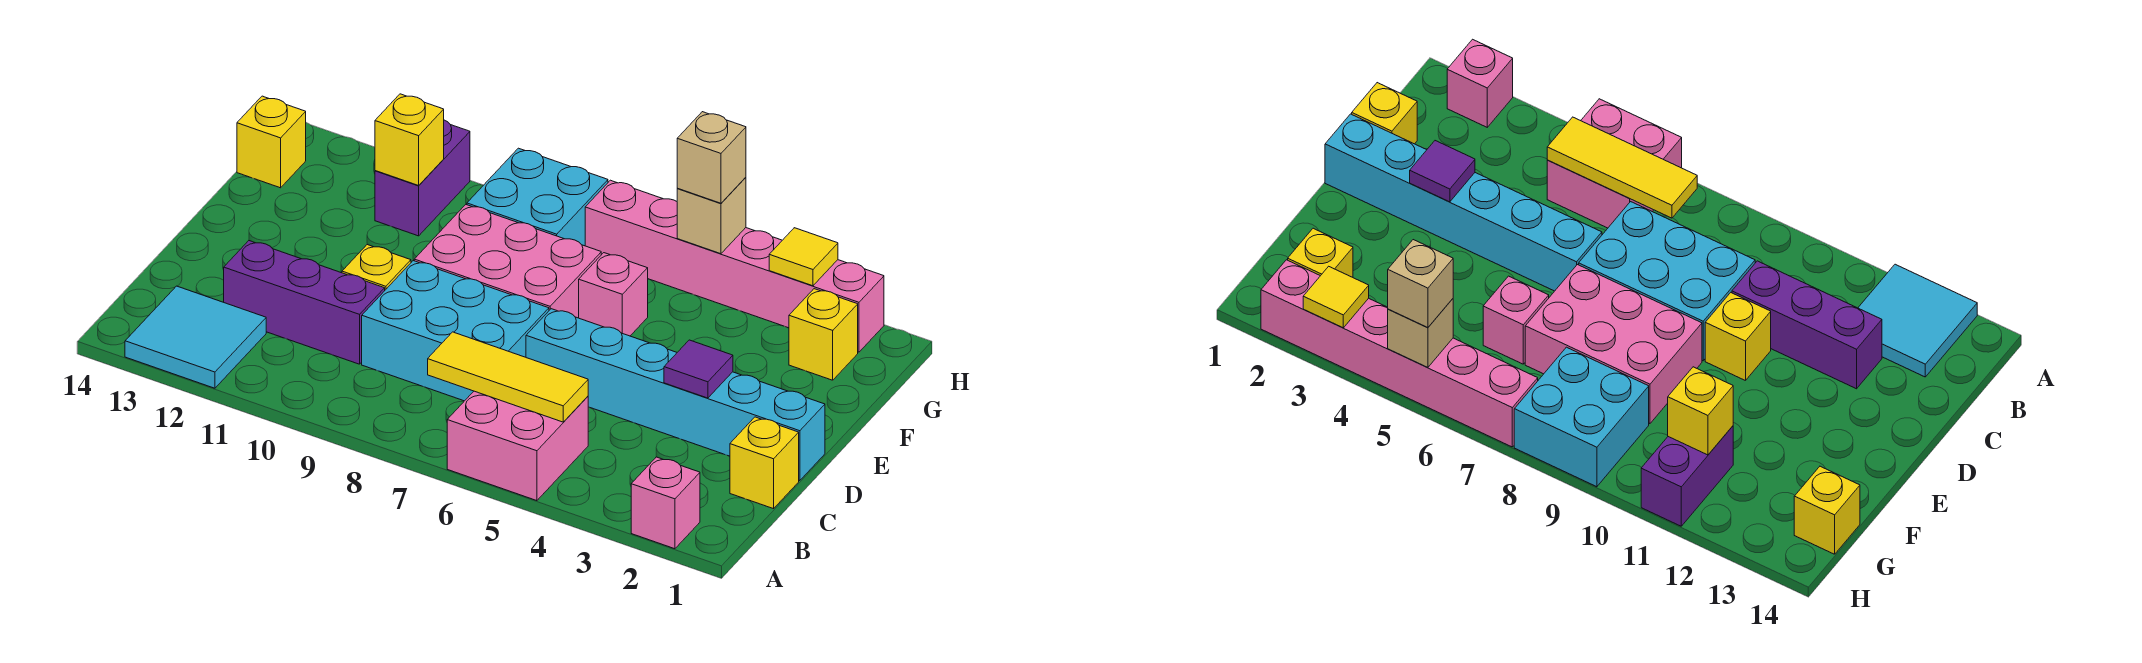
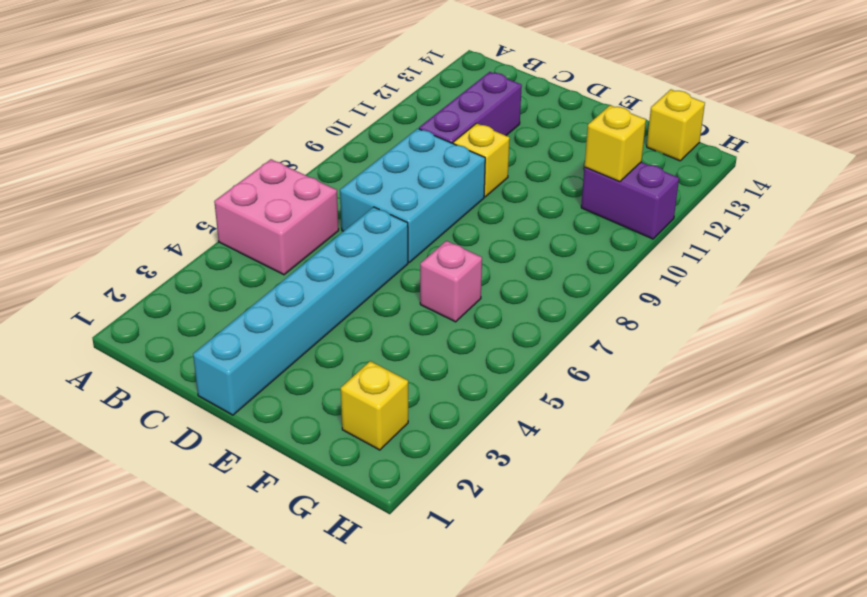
none -> pink brick A2 level 1
none -> cyan tile A12:B13 level 1
none -> yellow brick C1 level 1

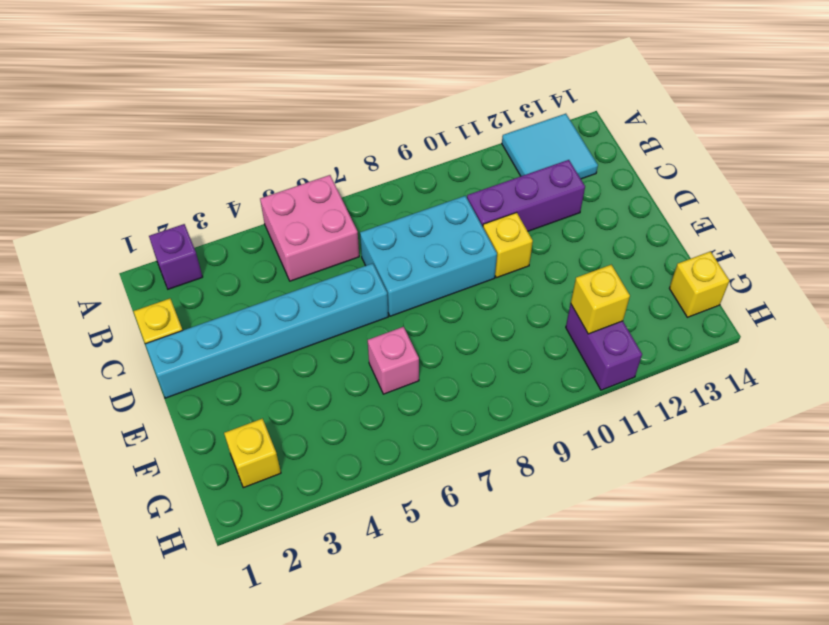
purple brick A2 level 1 -> pink brick A2 level 1
none -> pink brick E7:F9 level 1
none -> cyan brick G8:H9 level 1
none -> pink brick H2:H7 level 1

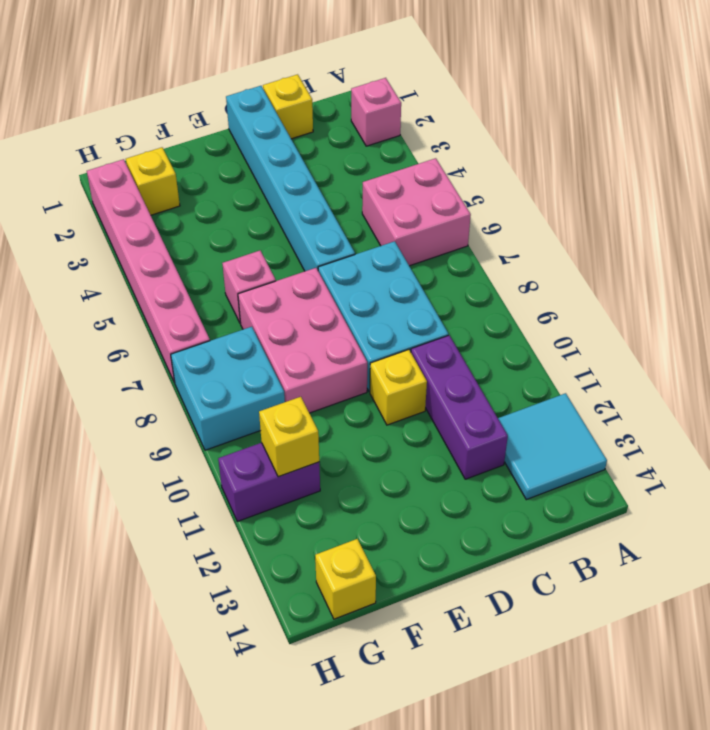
none -> yellow tile B5:B7 level 2
none -> purple tile D3 level 2
none -> yellow tile H3 level 2

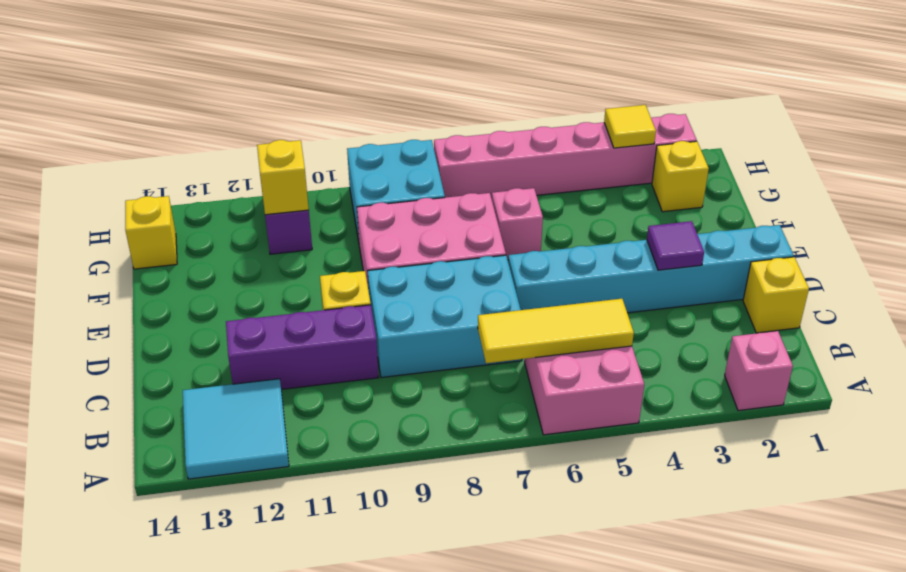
none -> tan brick H5 level 2
none -> tan brick H5 level 3

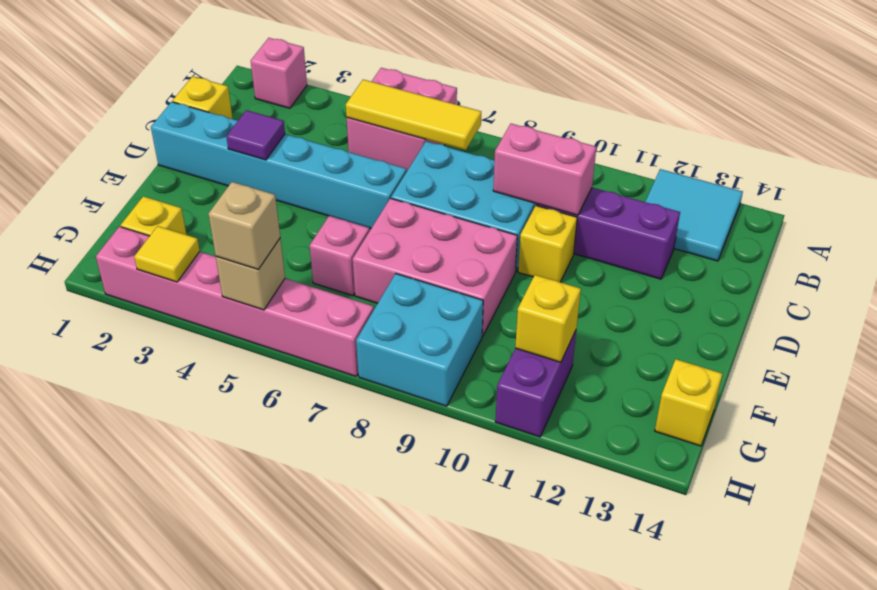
pink brick C9:C10 level 2 -> none

